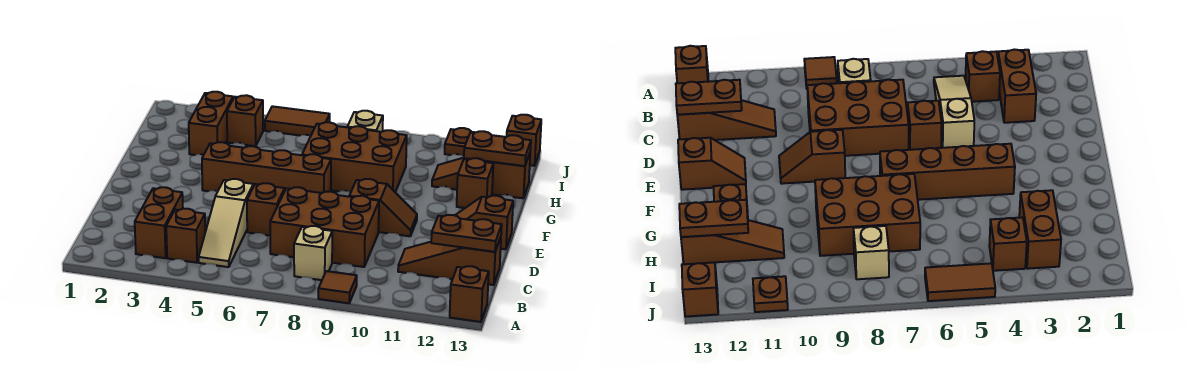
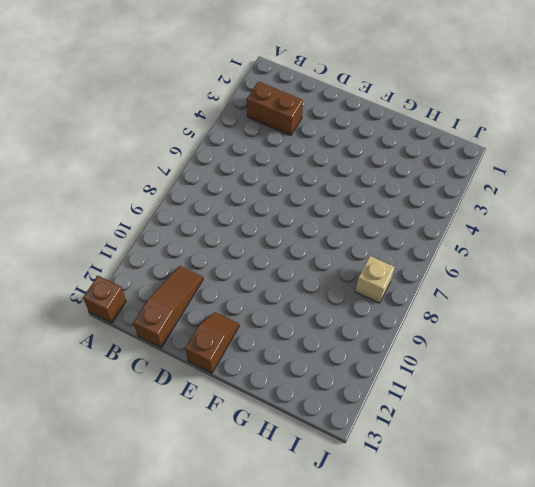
none -> brown tile A9 level 1
none -> brown brick B4 level 1
none -> tan slope B5:D5 level 1 top D

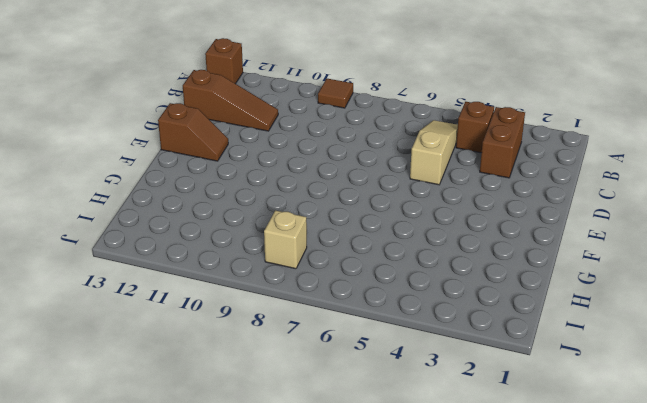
none -> tan brick B8 level 1
none -> brown brick C7:D9 level 1
none -> brown brick D6 level 1

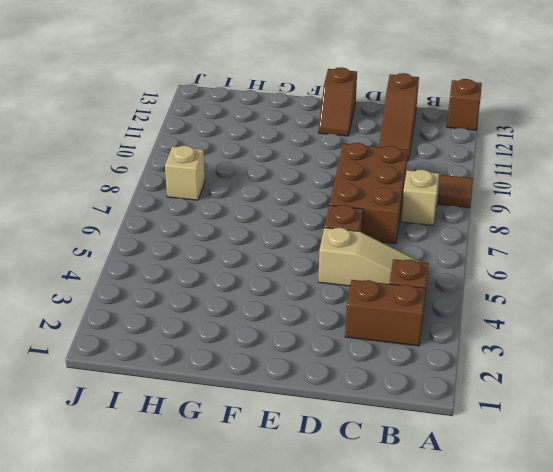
none -> brown slope E9:E10 level 1 top 9
none -> brown brick F4:F7 level 1
none -> brown brick G7:H9 level 1

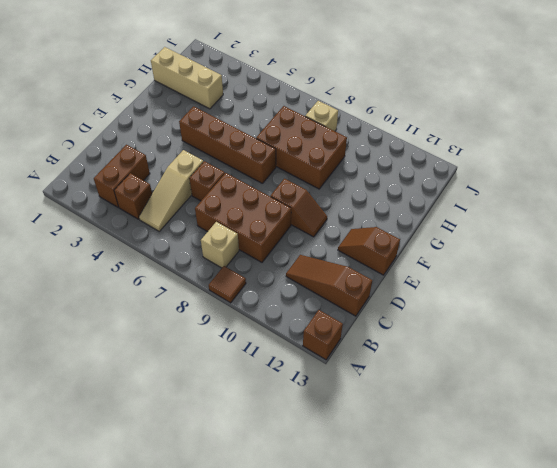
tan brick H1:H3 level 1 -> brown brick H3:I3 level 1
none -> brown brick G12 level 1
none -> brown slope H11:H13 level 1 top 13
none -> brown brick I4 level 1

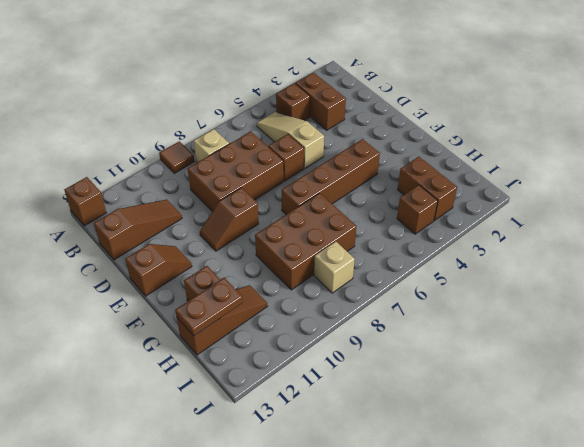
none -> brown tile J5:J6 level 1
none -> brown plate J11 level 1
none -> brown brick J13 level 1

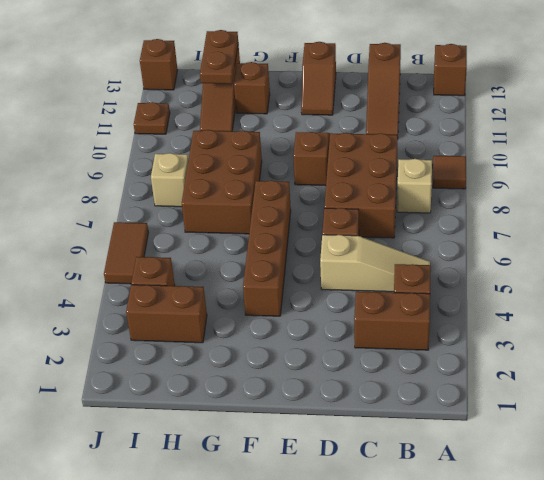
none -> brown plate C12:C13 level 2

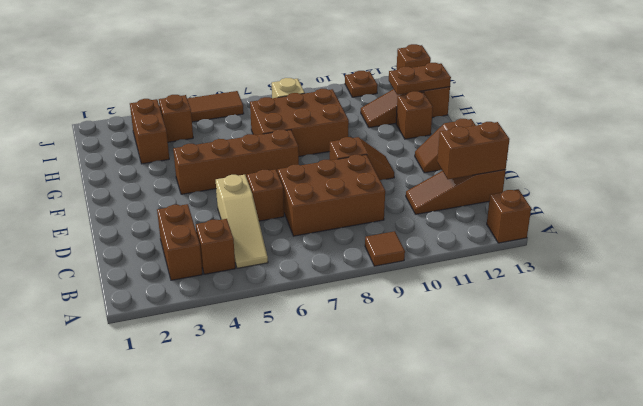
brown brick C12:C13 level 2 -> brown plate C12:C13 level 2
none -> tan brick B8 level 1

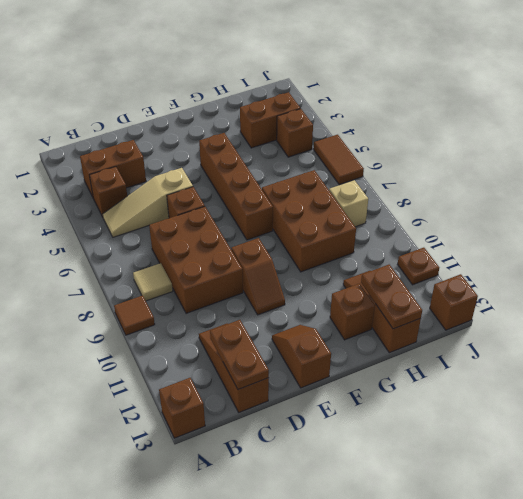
tan tile B8 level 1 -> tan brick B8 level 1

